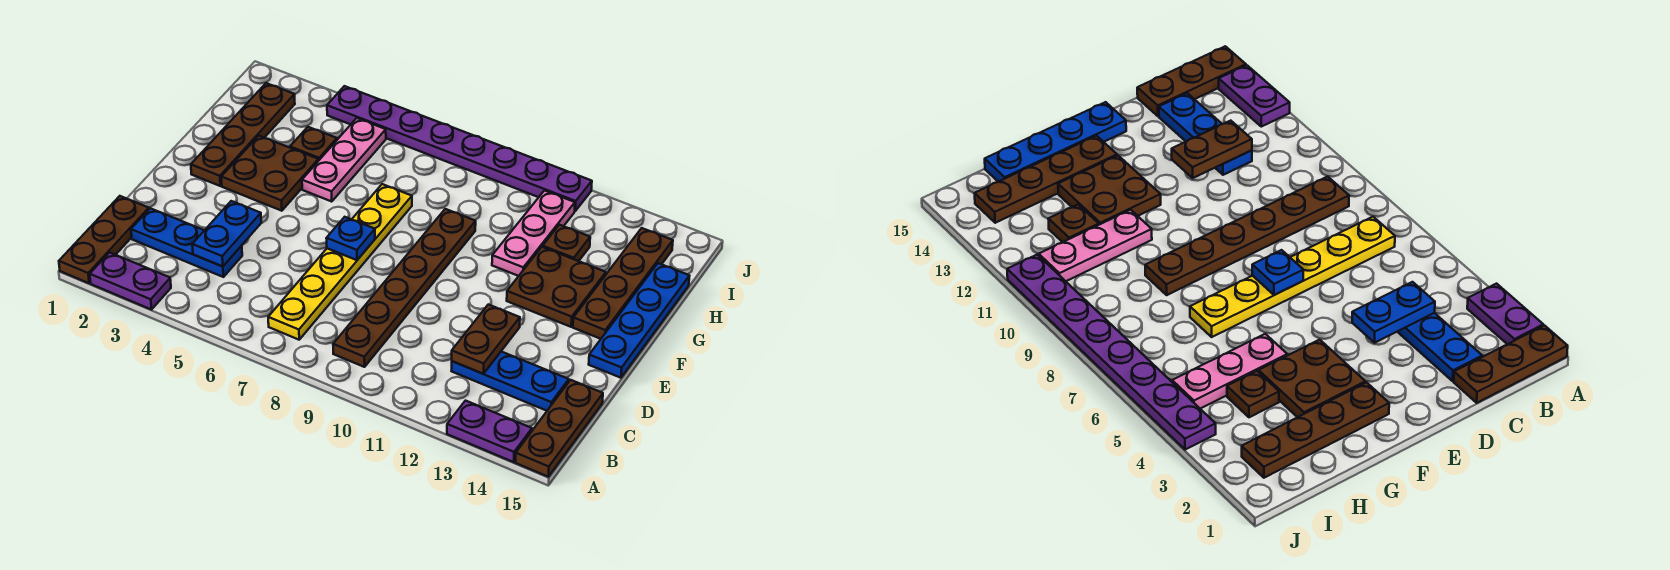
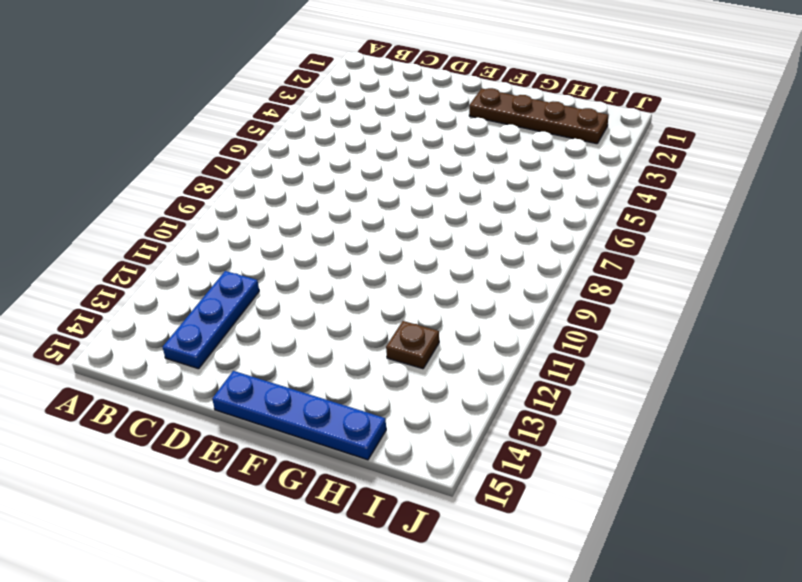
none -> brown plate A1:C1 level 1
none -> purple plate A2:A3 level 1
none -> purple plate A13:A14 level 1

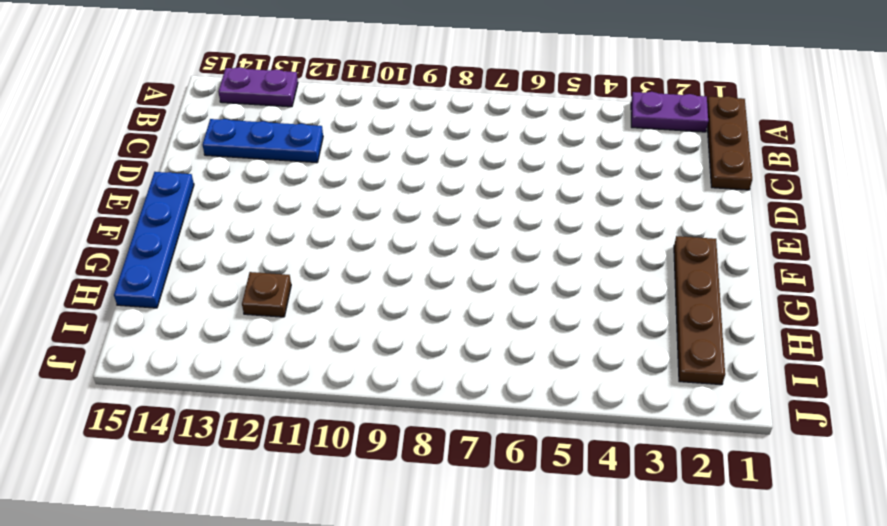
none -> brown plate A15:C15 level 1
none -> yellow plate B7:G7 level 1
none -> brown plate B9:G9 level 1

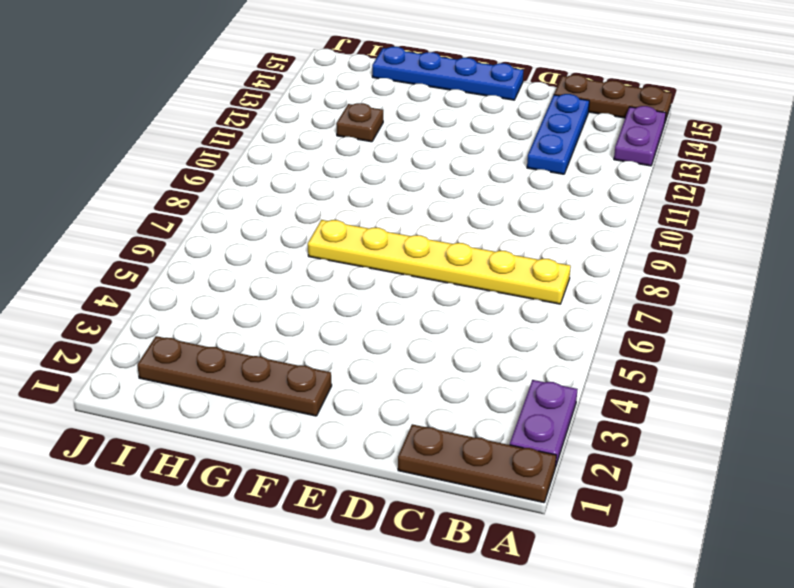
none -> brown plate B9:G9 level 1
none -> blue plate C2:C4 level 1
none -> brown plate F3:G4 level 1

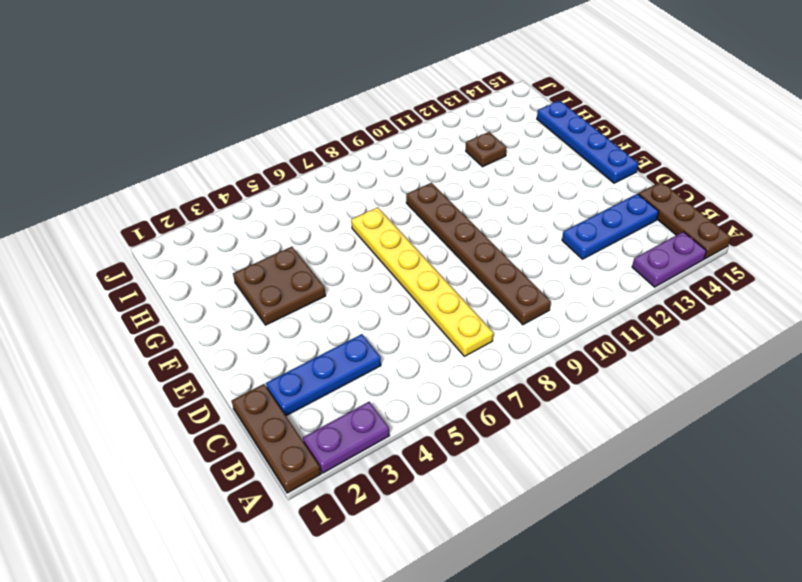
none -> brown plate F2:I2 level 1
none -> brown plate F12:G13 level 1
none -> brown plate F14:I14 level 1

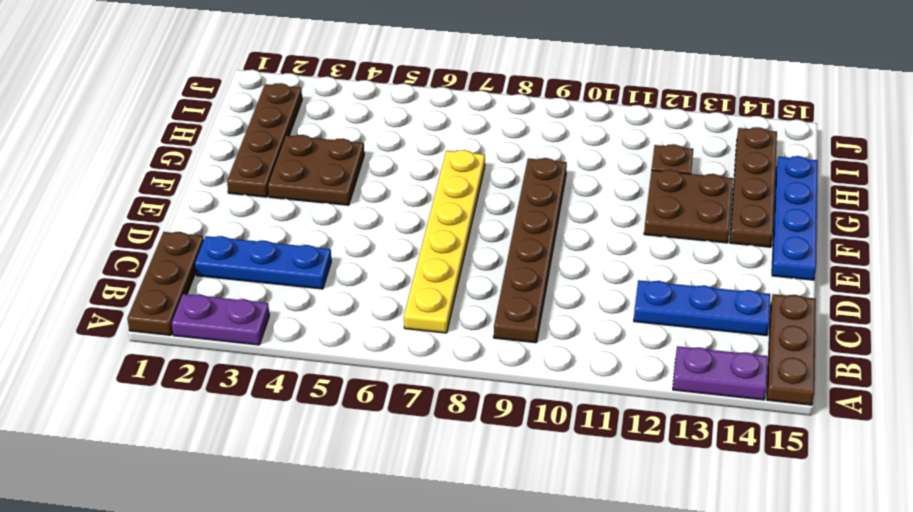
none -> pink plate G5:I5 level 1
none -> pink plate G11:I11 level 1
none -> brown plate H4 level 1

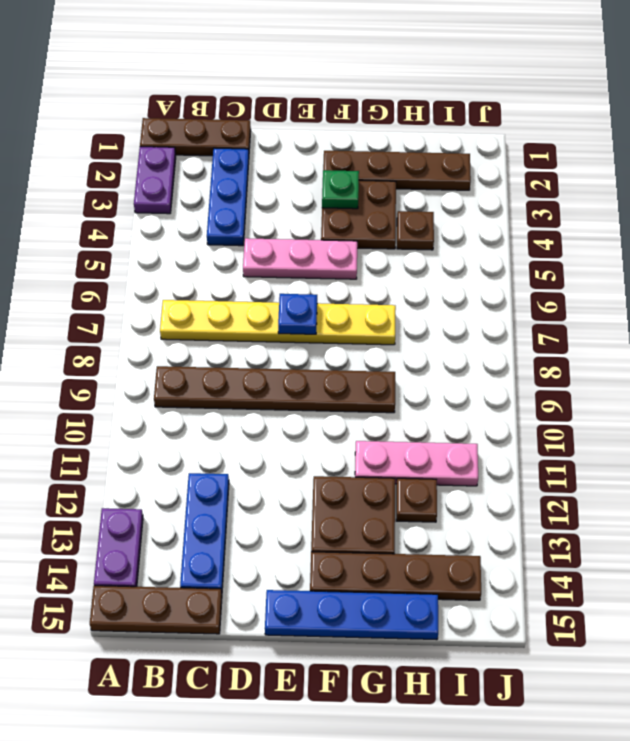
pink plate D5:F5 level 1 -> pink plate G5:I5 level 1
green plate F3 level 2 -> none
none -> purple plate J4:J11 level 1
none -> blue plate C4:D4 level 2
none -> brown plate C12:D12 level 2

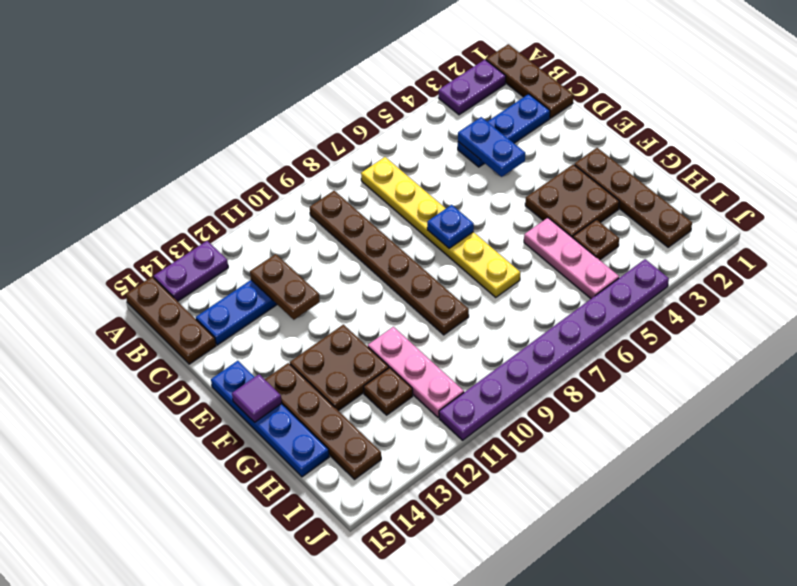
purple tile F15 level 2 -> none

